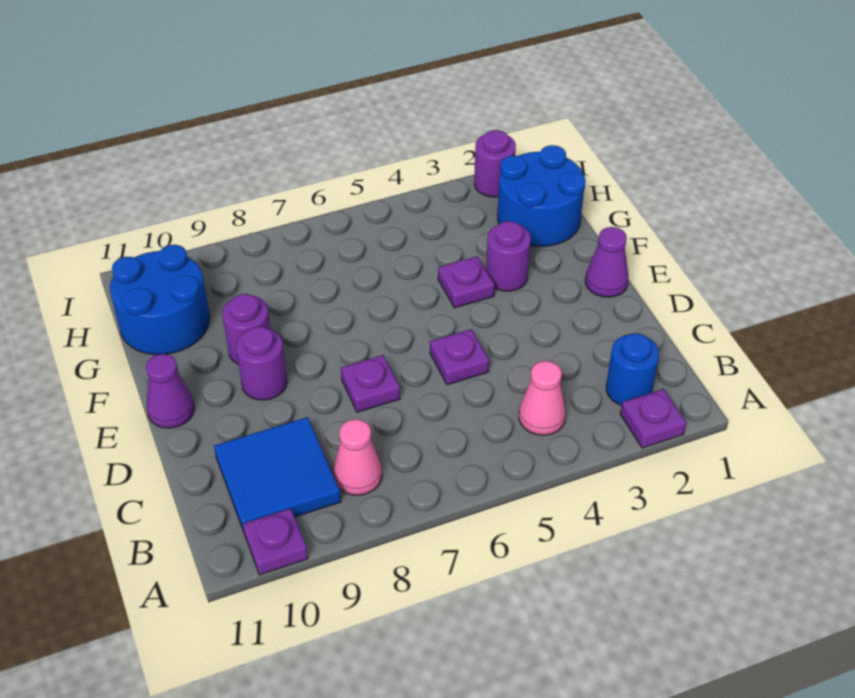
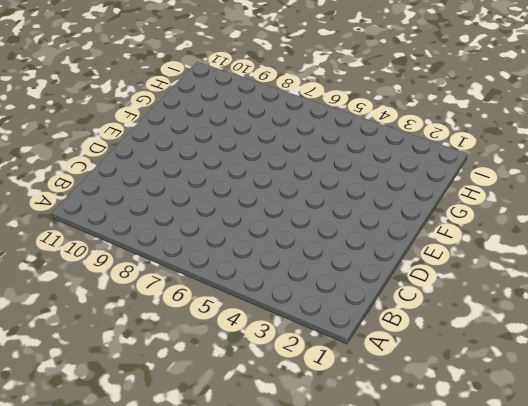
none -> purple plate A2 level 1
none -> purple plate A10 level 1
none -> blue round brick B2 level 1

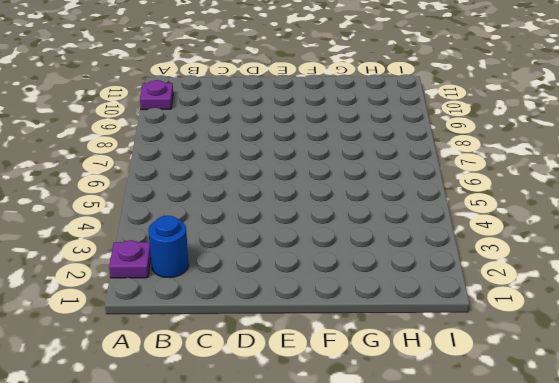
none -> pink cone B4 level 1
none -> pink cone B8 level 1
none -> blue tile B9:C10 level 1

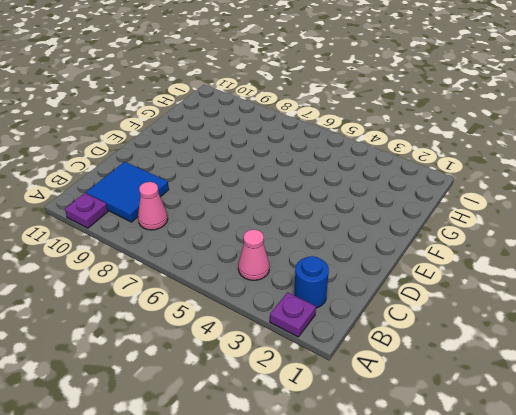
none -> purple plate D5 level 1
none -> purple plate D7 level 1
none -> purple cone E1 level 1

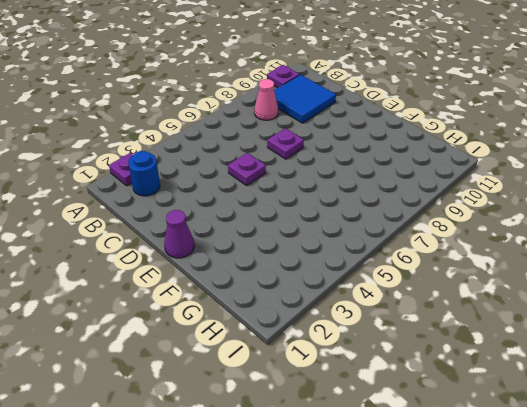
none -> pink cone B4 level 1
none -> purple round brick E9 level 1
none -> purple cone E11 level 1

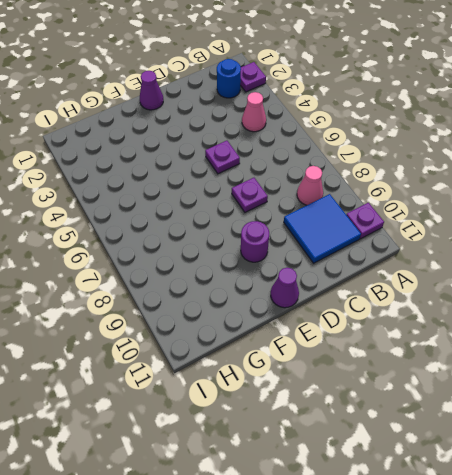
none -> purple round brick F3 level 1
none -> purple plate F4 level 1
none -> purple round brick F9 level 1

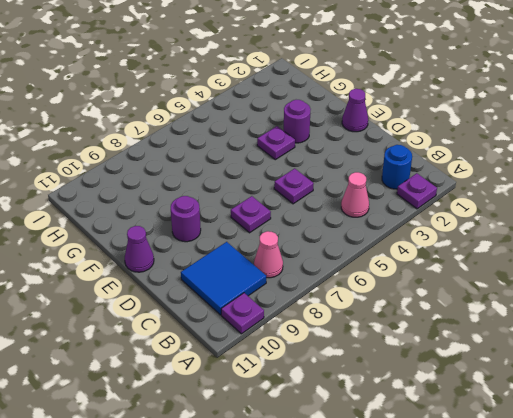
none -> purple round brick F9 level 1
none -> blue round brick G1:H2 level 1
none -> blue round brick G10:H11 level 1

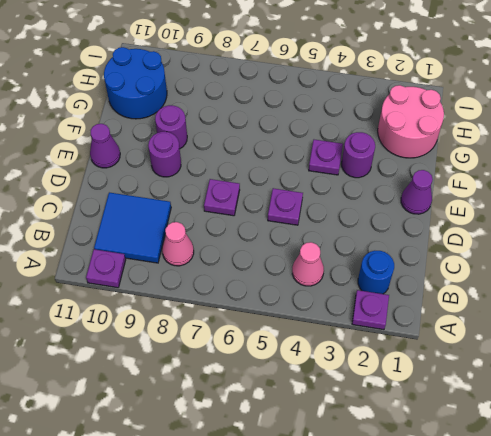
pink round brick G1:H2 level 1 -> blue round brick G1:H2 level 1
none -> purple round brick I2 level 1

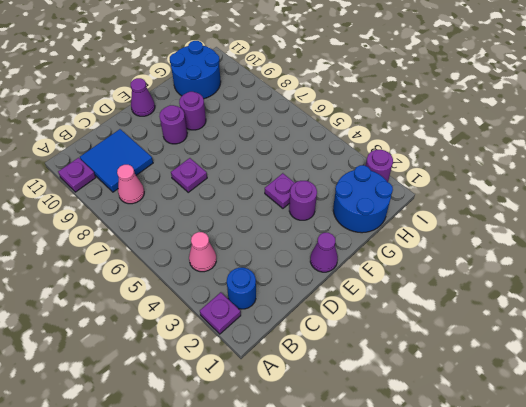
none -> purple plate D5 level 1

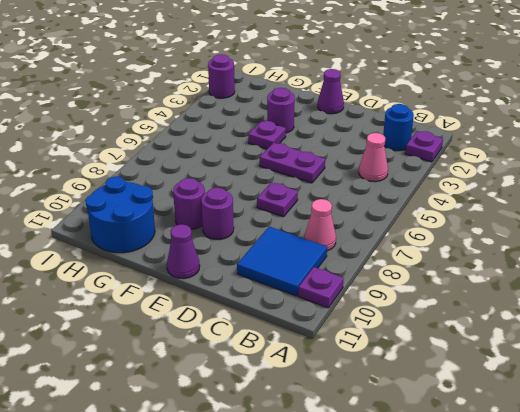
purple plate D5:E5 level 1 -> purple plate D5 level 1
none -> blue round brick G1:H2 level 1

